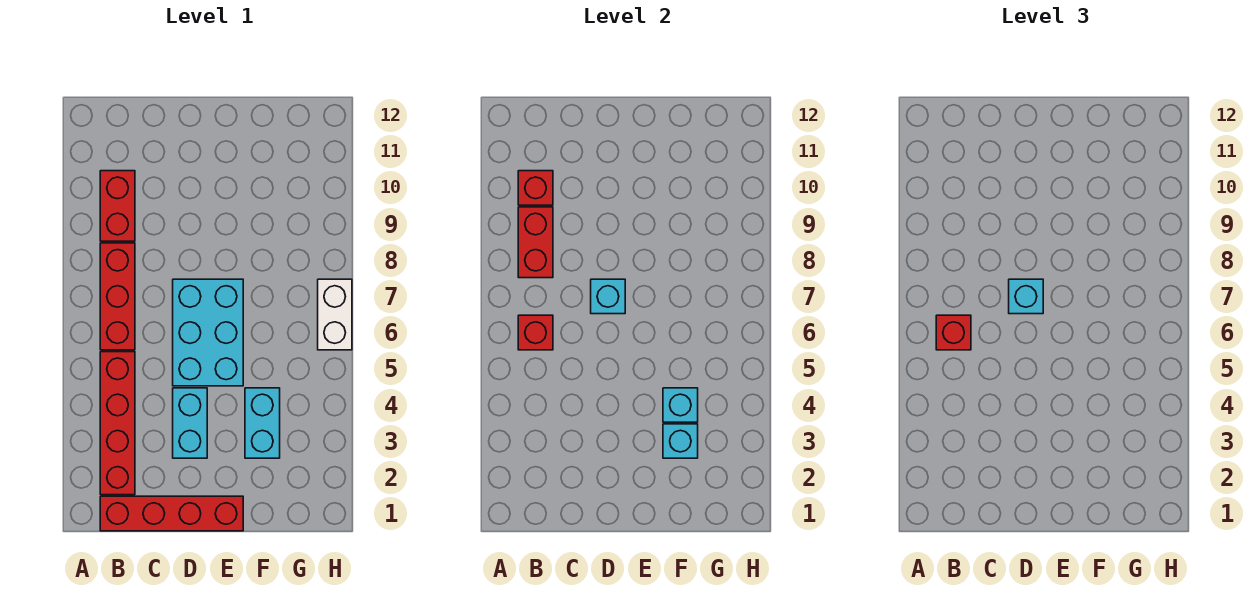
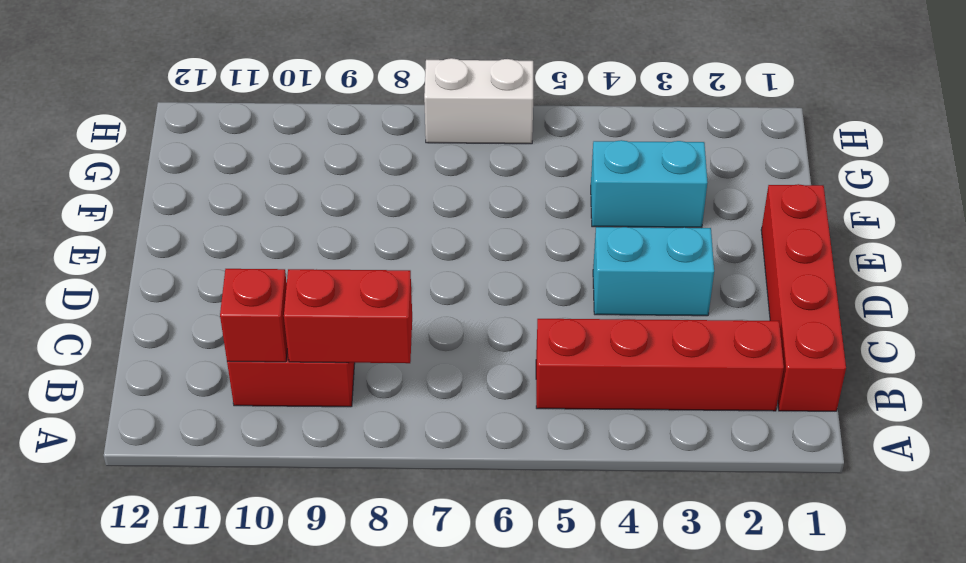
none -> red brick B6:B8 level 1
none -> cyan brick D5:E7 level 1
none -> red brick B6 level 2

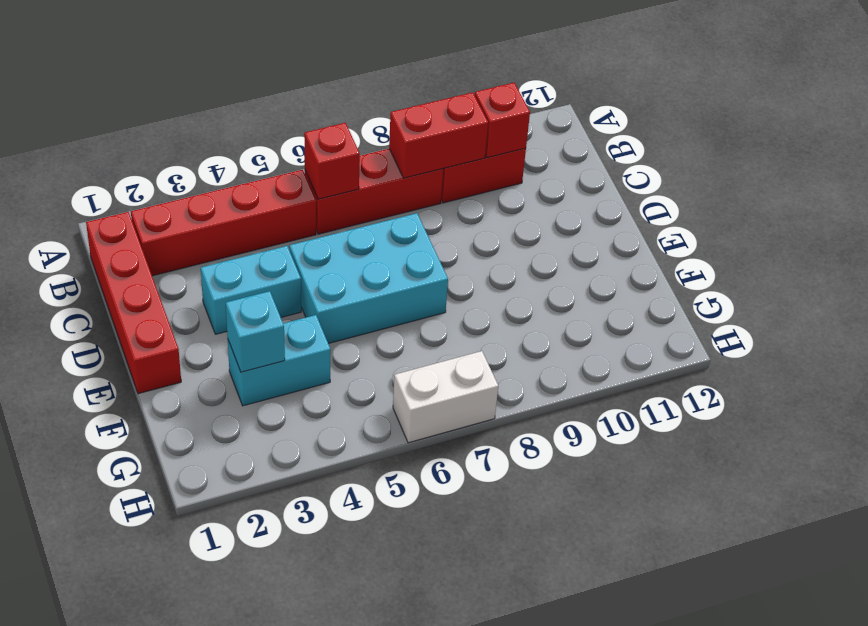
none -> cyan brick D7 level 2
none -> cyan brick F4 level 2
none -> red brick B6 level 3

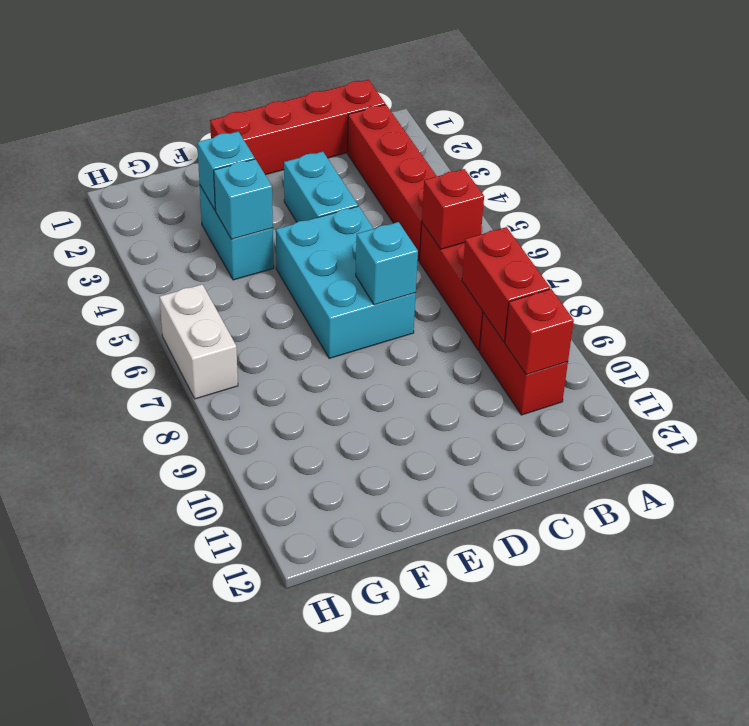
none -> red brick B6 level 3
none -> cyan brick D7 level 3

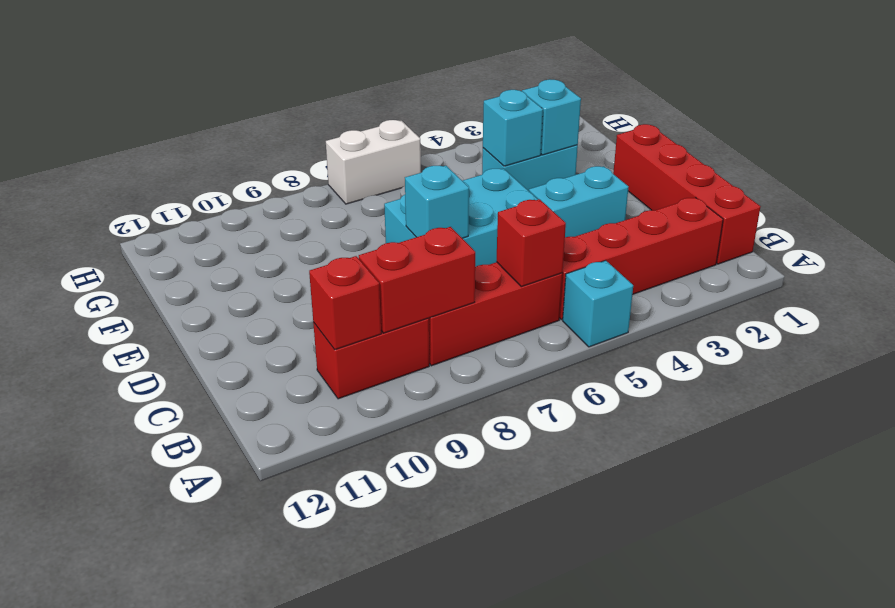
cyan brick A5 level 1 -> cyan brick D7 level 3
none -> red brick B6 level 3

